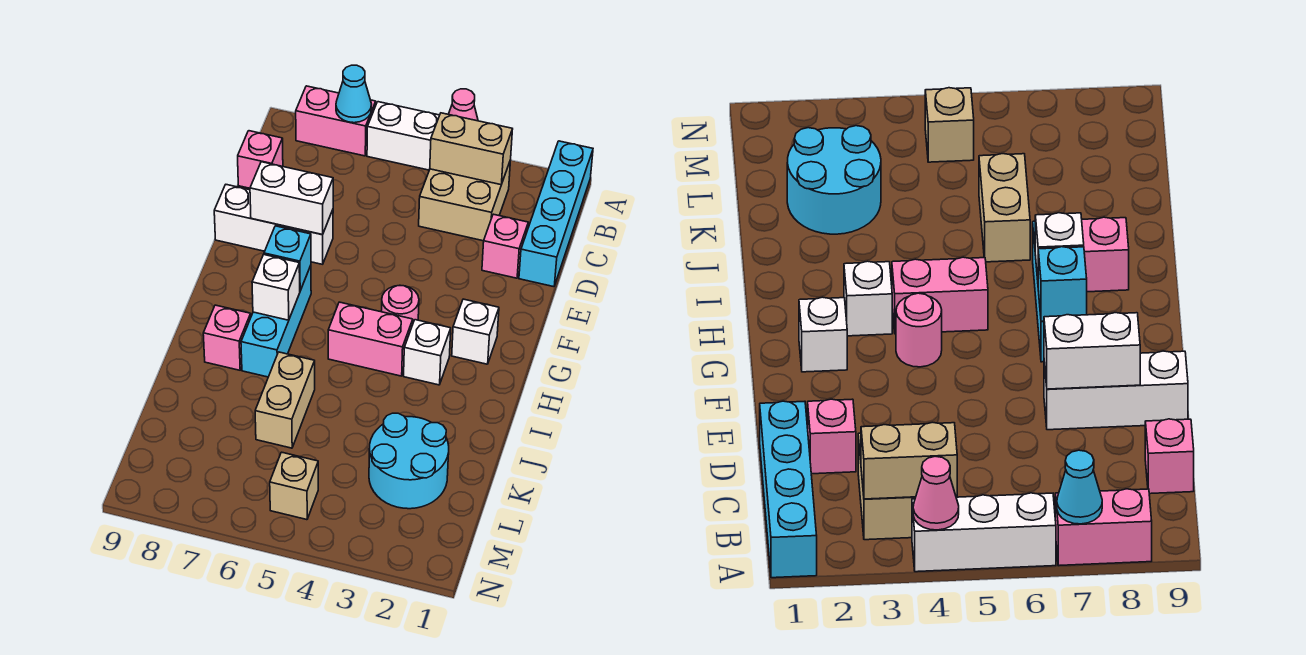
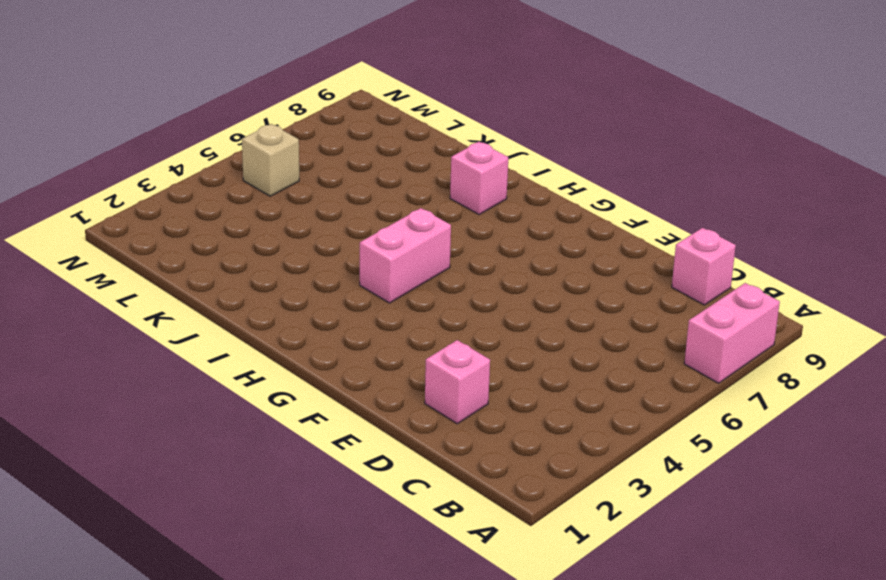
none -> cyan brick A1:D1 level 1
none -> white brick A4:A6 level 1
none -> tan brick B3:C4 level 1

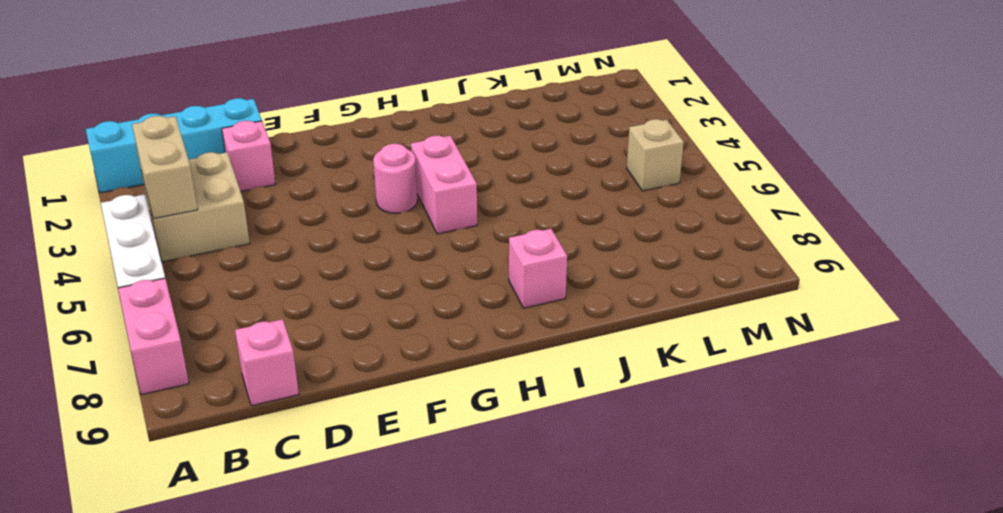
none -> white brick E7:E9 level 1
none -> white brick G2 level 1
none -> cyan brick G7:I7 level 1

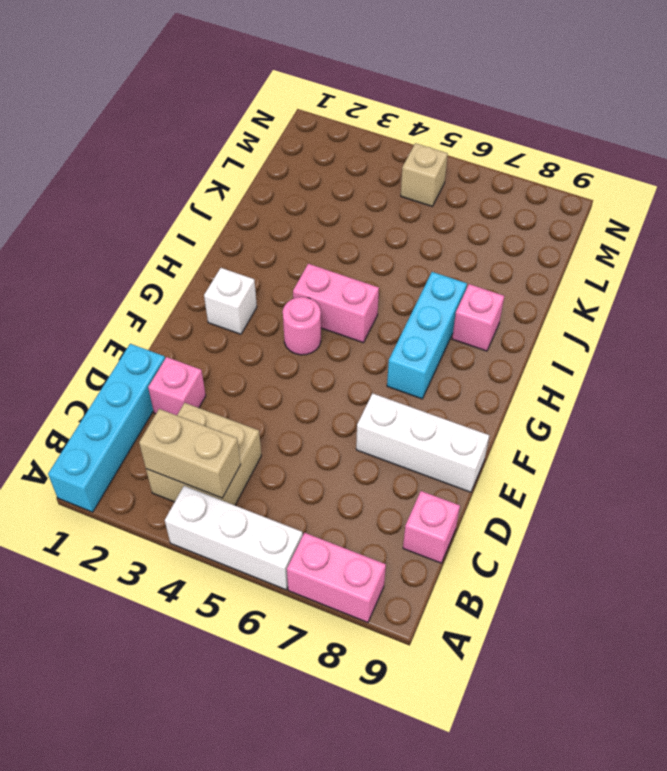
none -> white brick H3 level 1
none -> tan brick J6:K6 level 1
none -> cyan round brick K2:L3 level 1

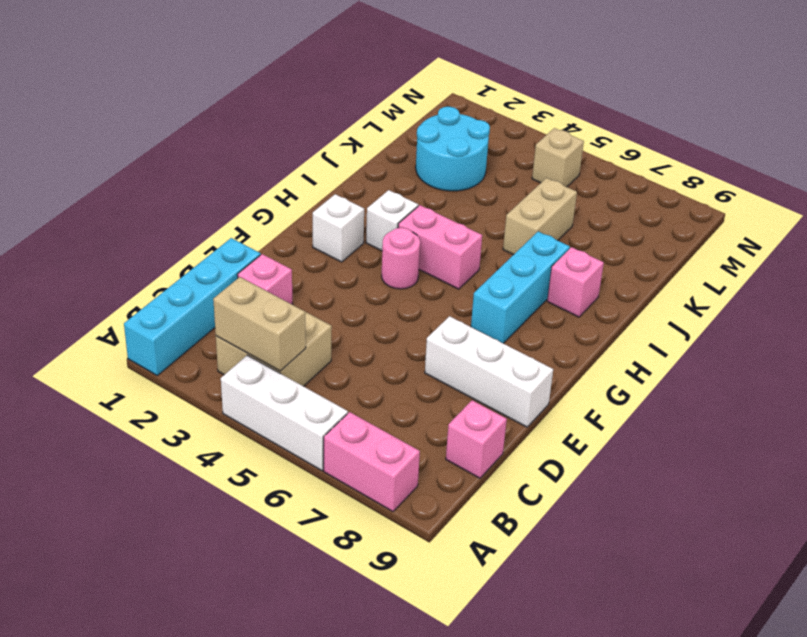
none -> pink cone A4 level 2
none -> cyan cone A7 level 2
none -> white brick E7:E8 level 2

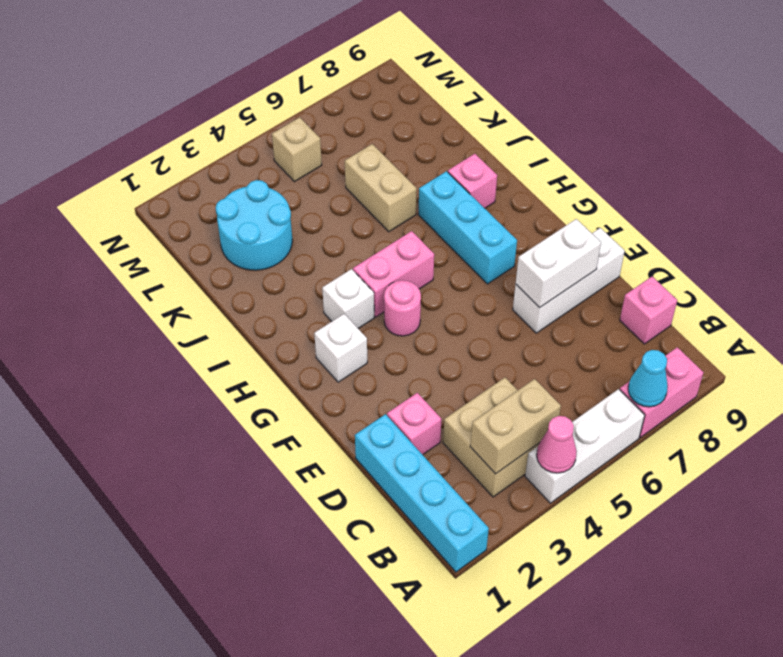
none -> cyan brick G7 level 2
none -> white brick H7 level 2

